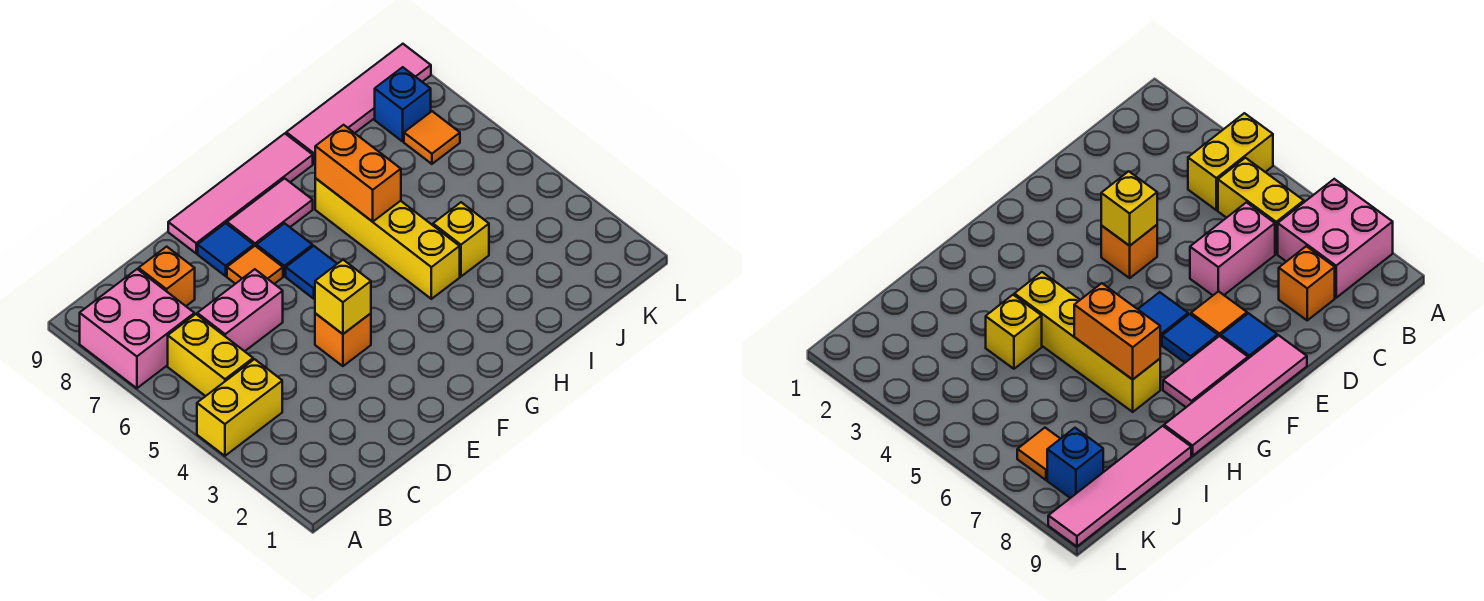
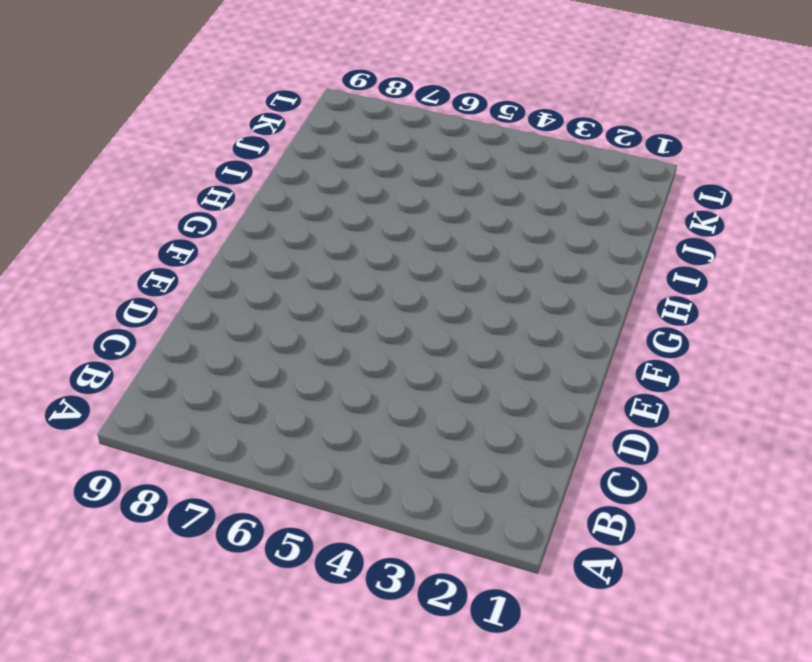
none -> yellow brick A4:B4 level 1
none -> pink brick A7:B8 level 1
none -> yellow brick B5:B6 level 1

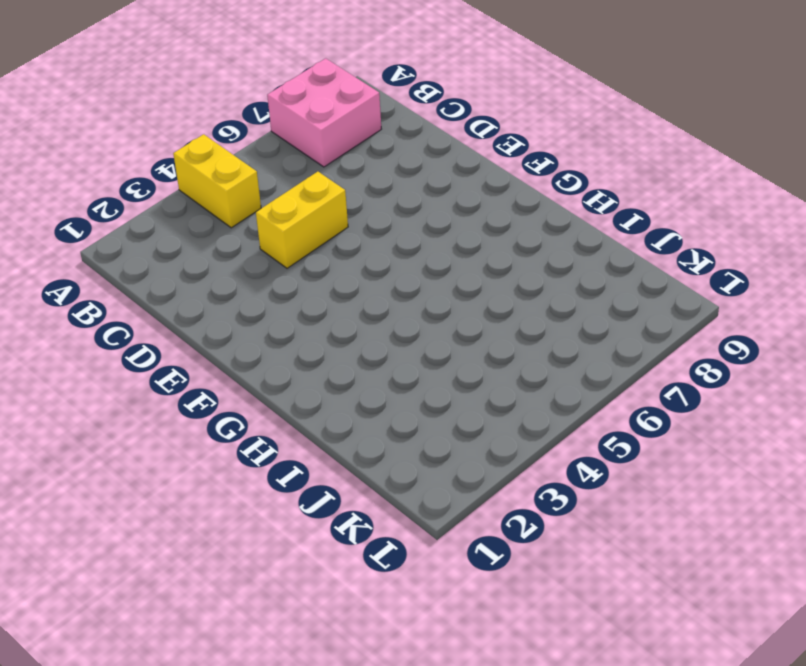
yellow brick D4:D5 level 1 -> yellow brick B5:B6 level 1
none -> pink brick C6:D6 level 1
none -> orange brick C8 level 1
none -> orange brick E4 level 1

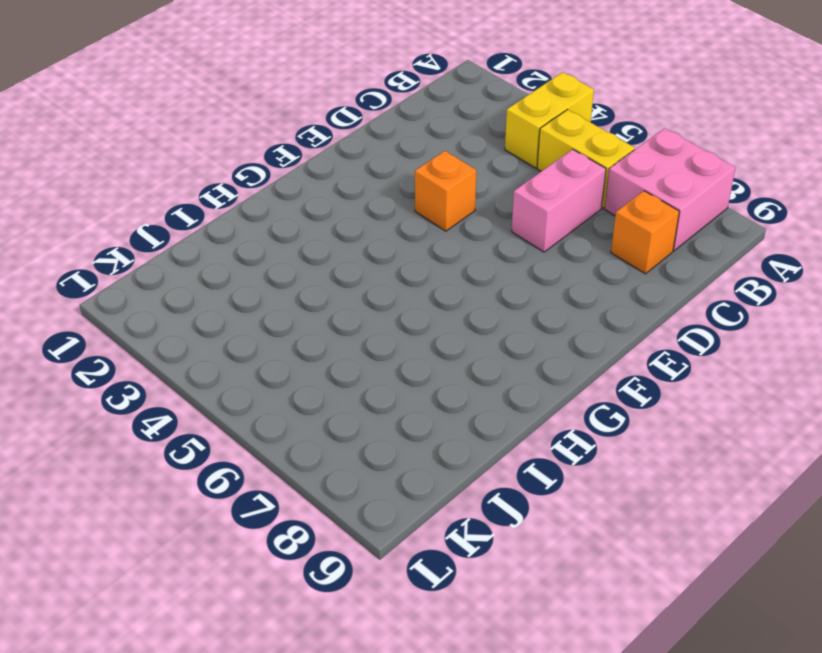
none -> orange tile E7 level 1
none -> blue tile E8 level 1
none -> pink tile E9:H9 level 1

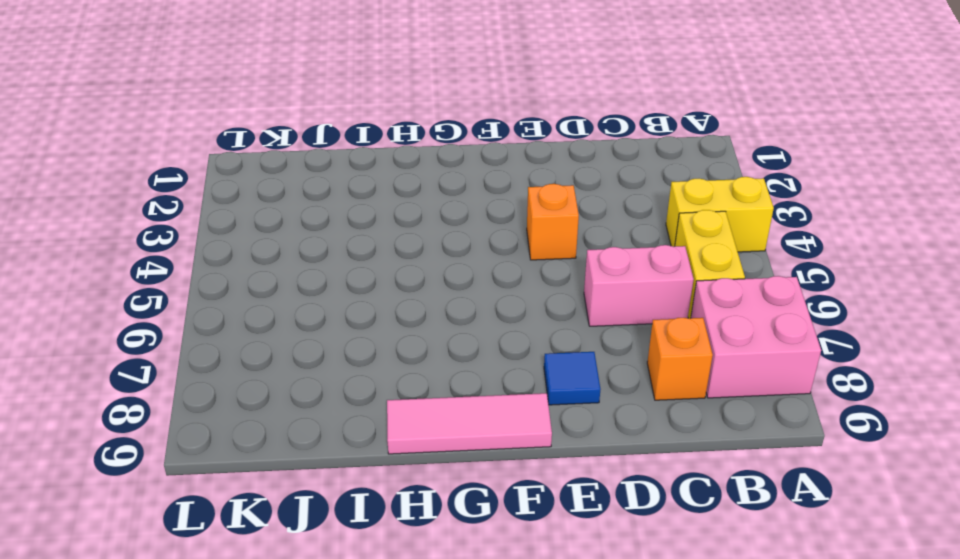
pink tile F9:H9 level 1 -> pink tile E9:H9 level 1
none -> orange tile E7 level 1
none -> blue tile F6 level 1
none -> blue tile F7 level 1

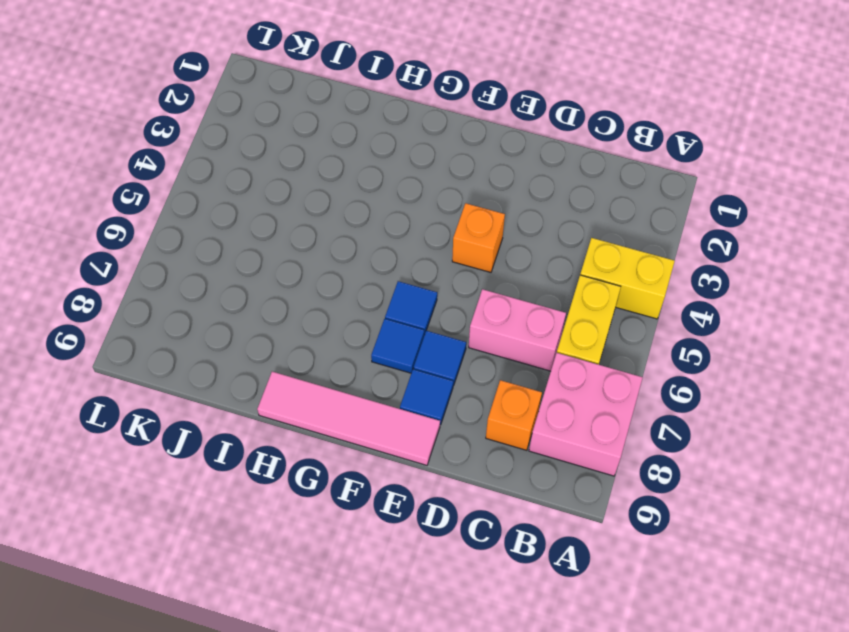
blue tile E7 level 1 -> orange tile E7 level 1
none -> pink tile F8:G8 level 1
none -> yellow brick H4:H7 level 1
none -> yellow brick I4 level 1

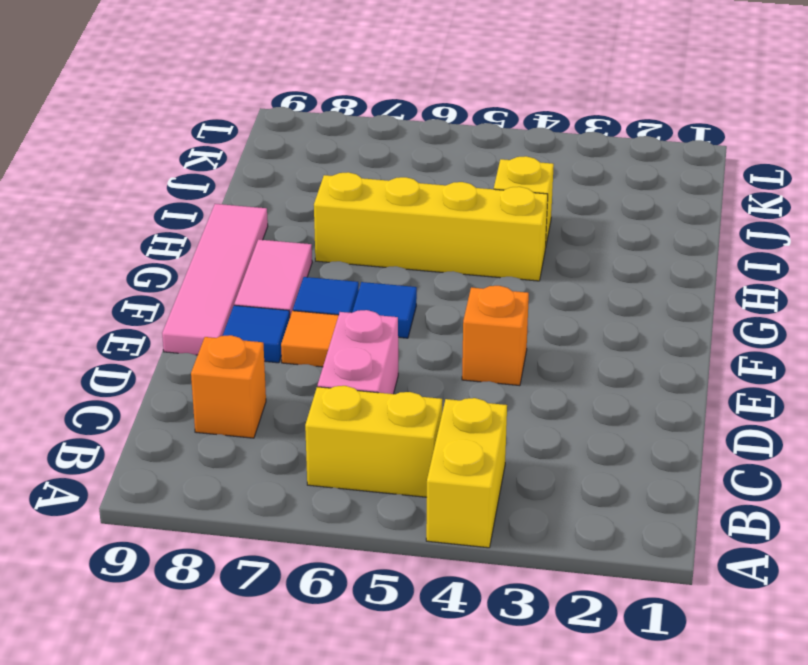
none -> pink brick A7:B8 level 1
none -> pink tile I9:L9 level 1
none -> orange tile K7 level 1

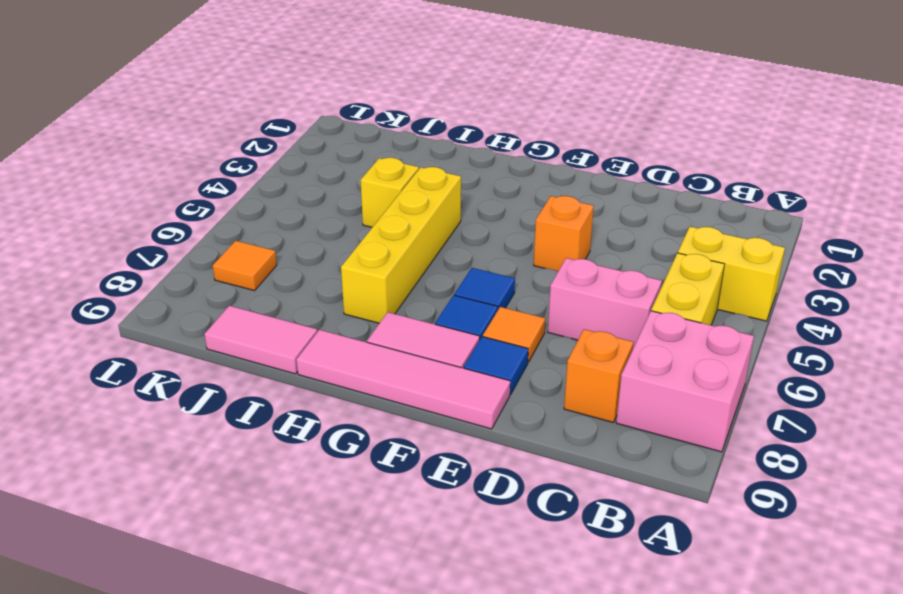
pink tile I9:J9 level 1 -> pink tile I9:L9 level 1
none -> blue brick K8 level 1
none -> yellow brick E4 level 2
none -> orange brick H6:H7 level 2

